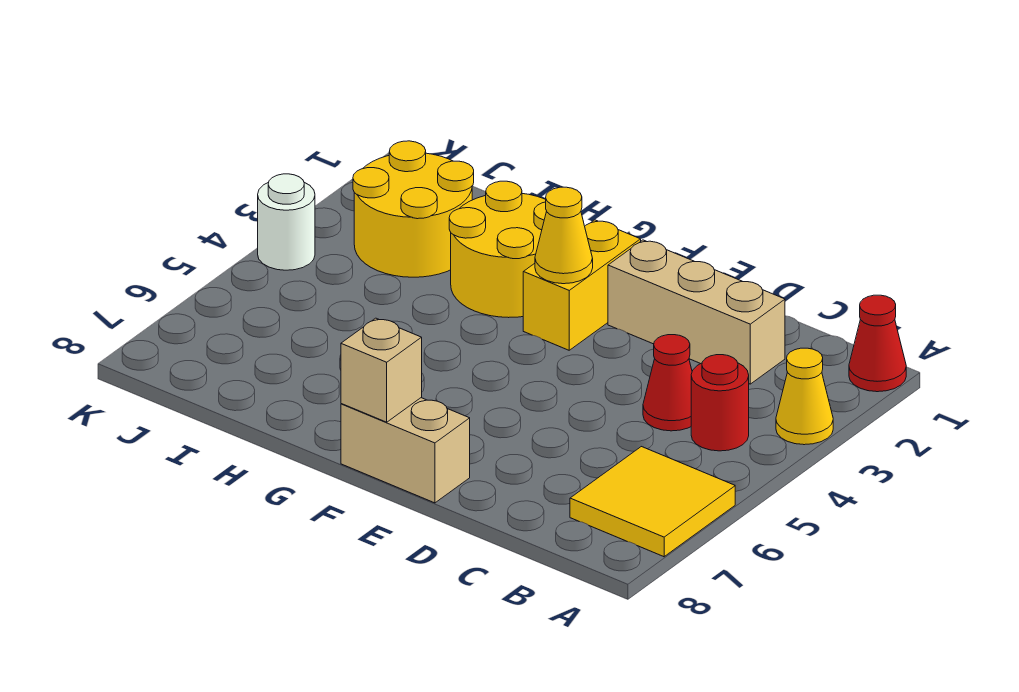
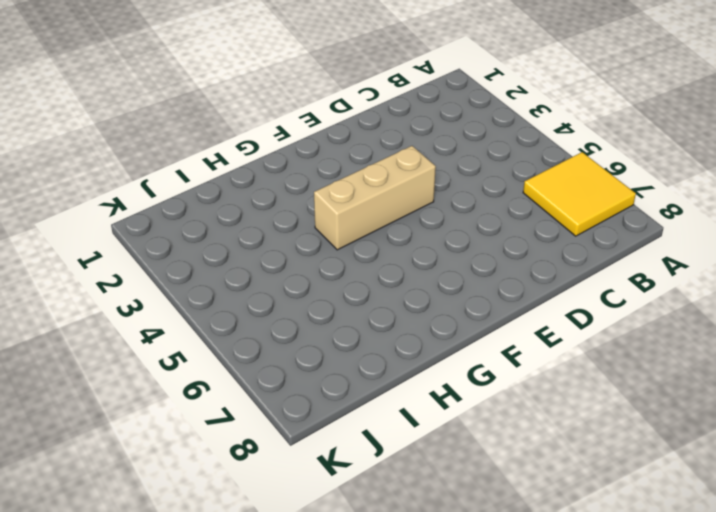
tan brick E4:G4 level 1 -> tan brick C2:E2 level 1
none -> red cone A1 level 1
none -> yellow cone A3 level 1
none -> red round brick B4 level 1

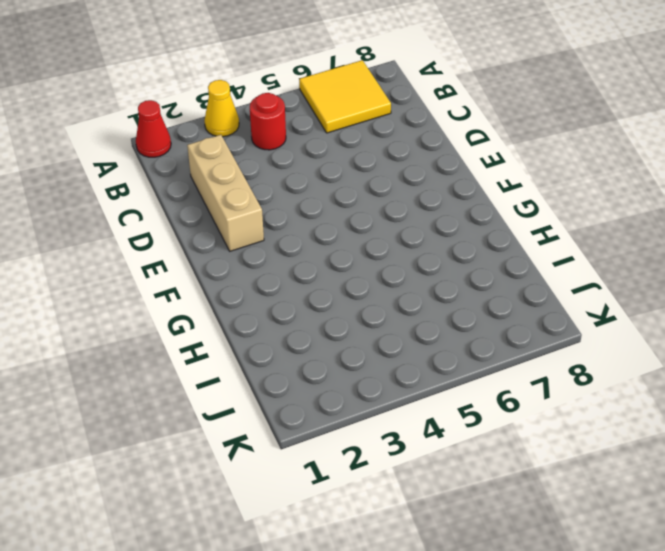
none -> red cone C4 level 1
none -> tan brick E8:F8 level 1
none -> yellow brick F2:F3 level 1

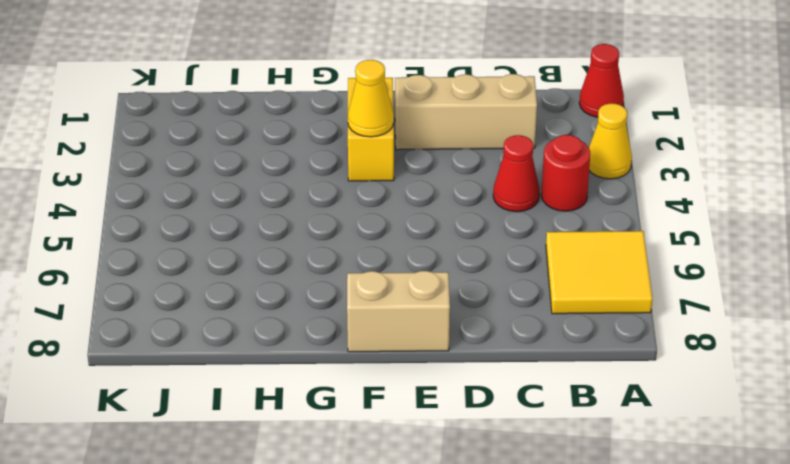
none -> yellow round brick G2:H3 level 1
none -> yellow round brick I2:J3 level 1
none -> white round brick K4 level 1

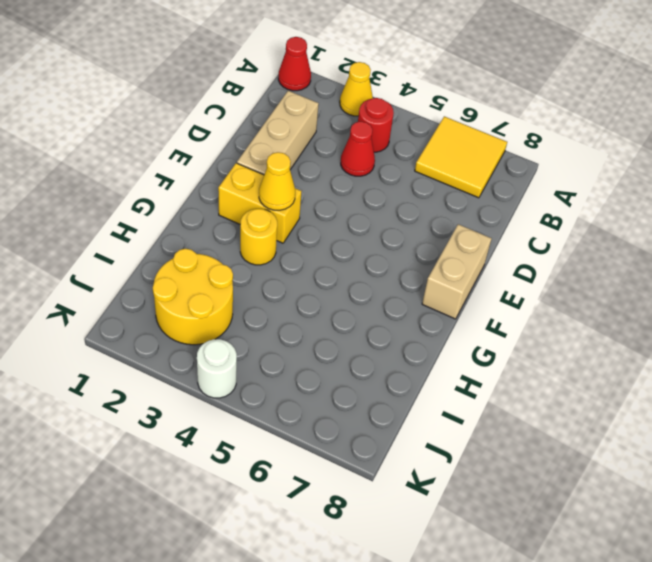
yellow round brick G3 level 1 -> yellow round brick G2:H3 level 1
none -> tan brick F8 level 2

